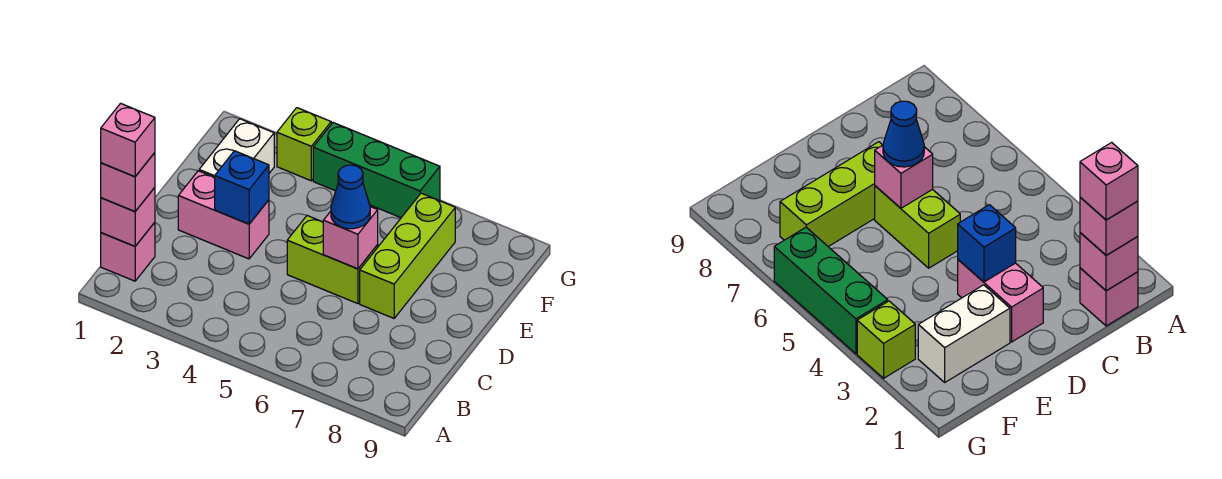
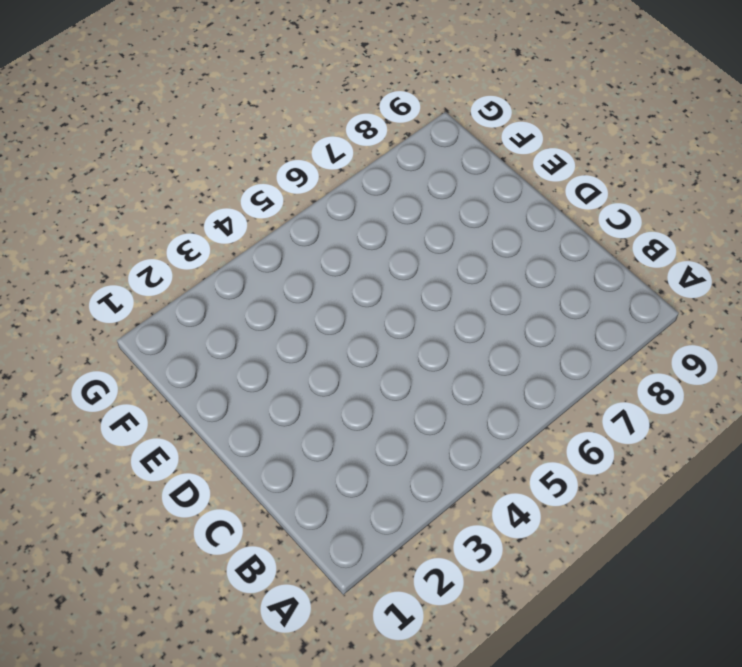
none -> pink brick B1 level 1
none -> pink brick D2:D3 level 1
none -> lime brick D5:D6 level 1

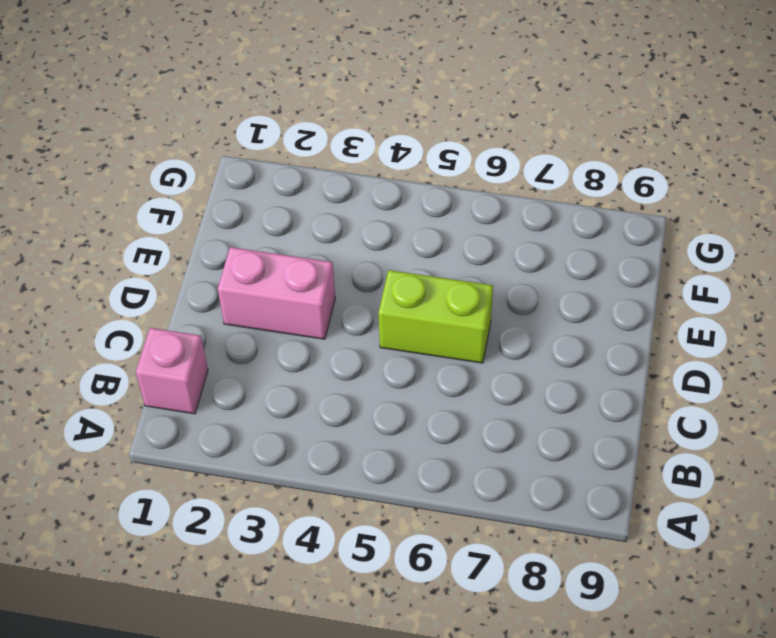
none -> lime brick D7:F7 level 1
none -> white brick E2:F2 level 1
none -> lime brick G3 level 1

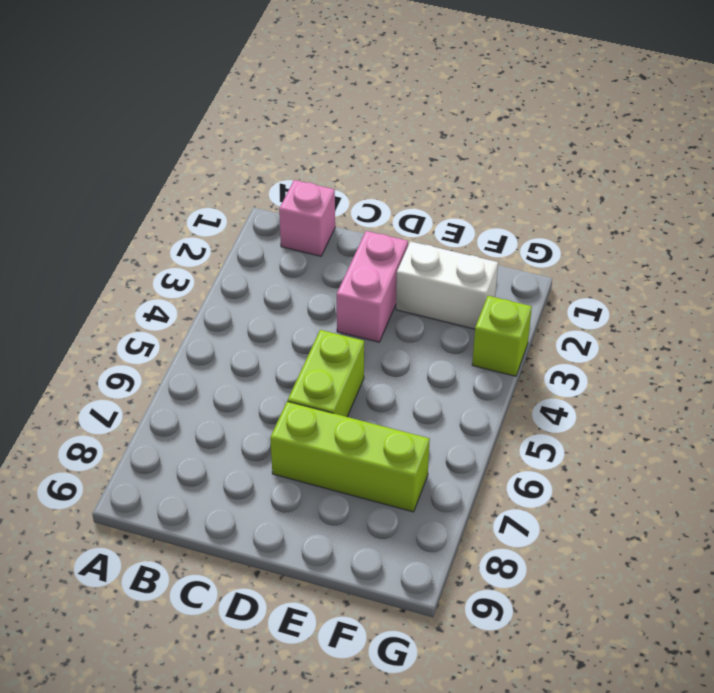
none -> green brick G4:G6 level 1
none -> pink brick B1 level 2
none -> blue brick D3 level 2

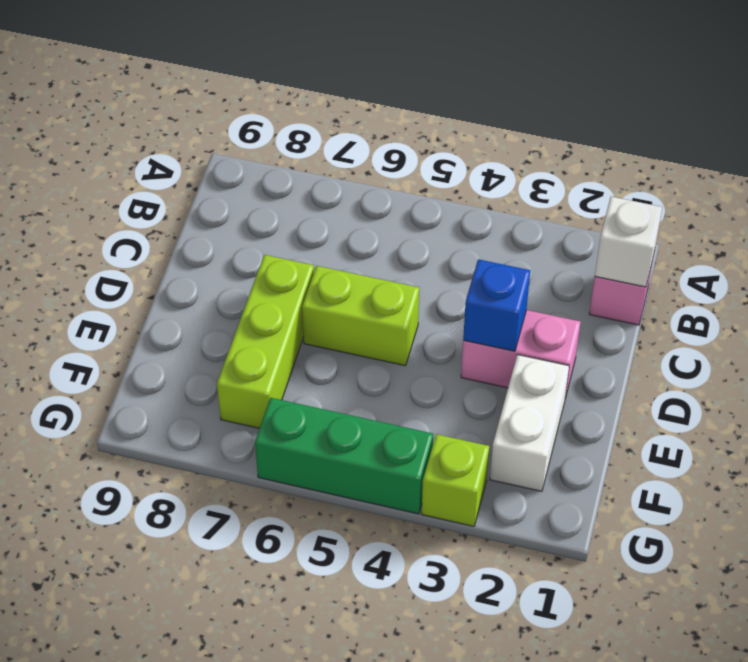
white brick B1 level 2 -> pink brick B1 level 2
none -> pink brick D6 level 2
none -> pink brick B1 level 3
none -> blue cone D6 level 3

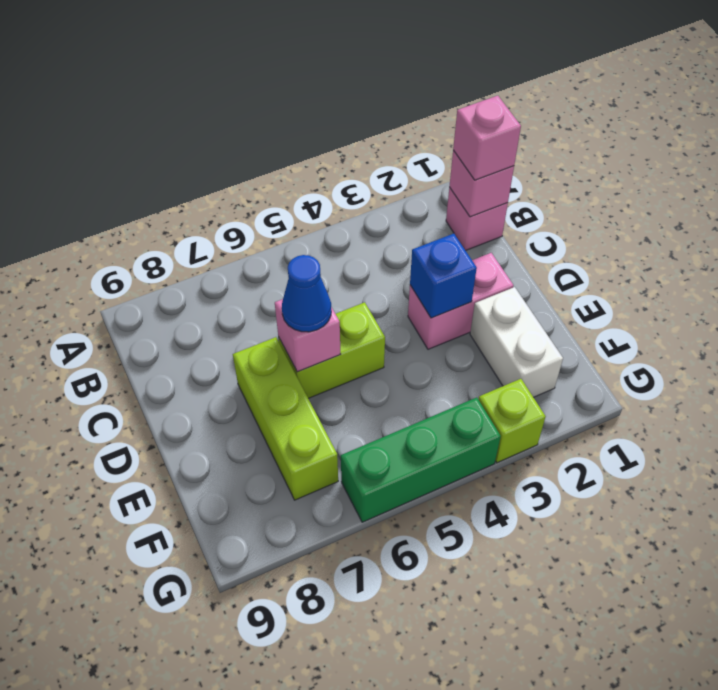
none -> pink brick B1 level 4

